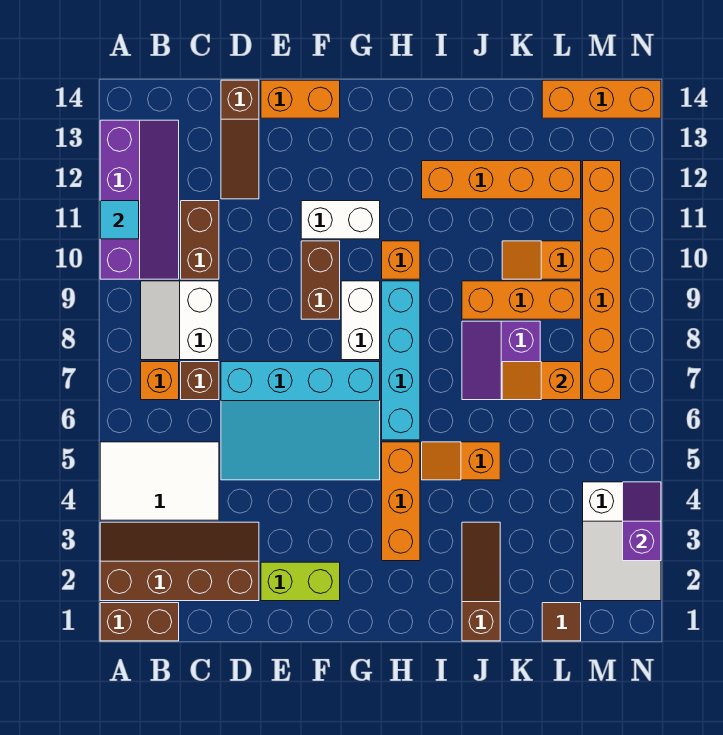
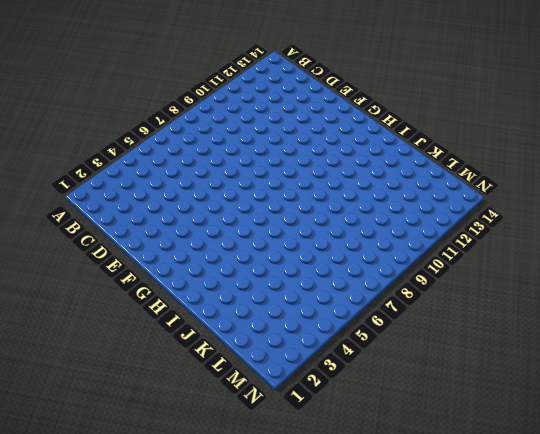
none -> brown brick A1:B1 level 1
none -> brown slope A2:D3 level 1 top 2
none -> white tile A4:C5 level 1
none -> purple slope A10:B13 level 1 top A

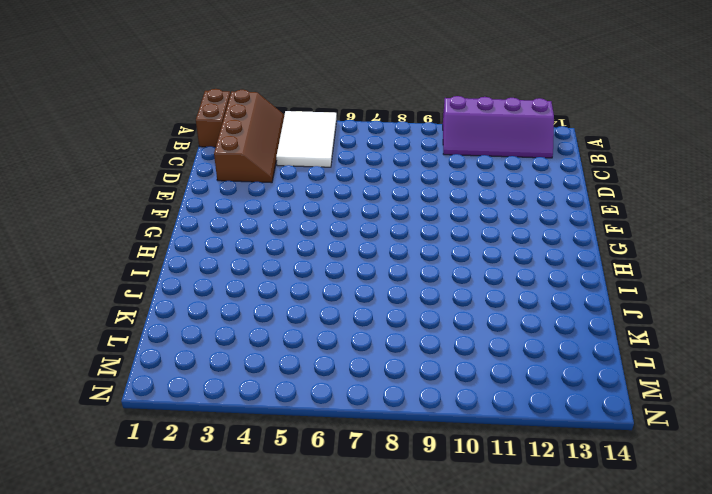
none -> orange brick B7 level 1
none -> white slope B8:C9 level 1 top C
none -> brown brick C7 level 1
none -> brown brick C10:C11 level 1

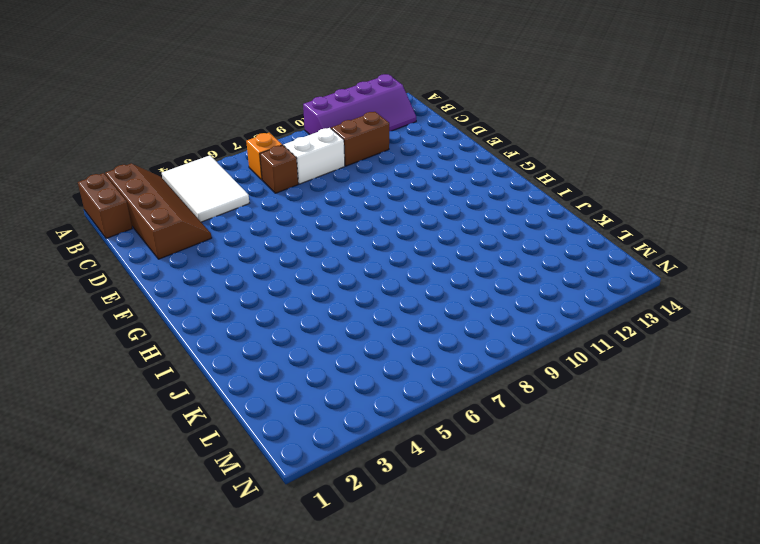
none -> cyan slope D5:G7 level 1 top 7
none -> brown slope D12:D14 level 1 top 14
none -> lime brick E2:F2 level 1
none -> orange brick E14:F14 level 1

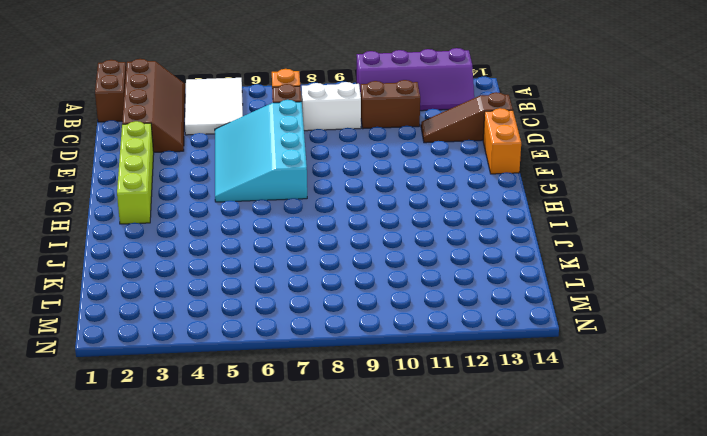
lime brick E2:H2 level 1 -> lime brick E2:F2 level 1
none -> brown brick F9:F10 level 1
none -> white brick F11:G11 level 1
none -> white brick G8:G9 level 1
none -> orange brick H3:H5 level 1

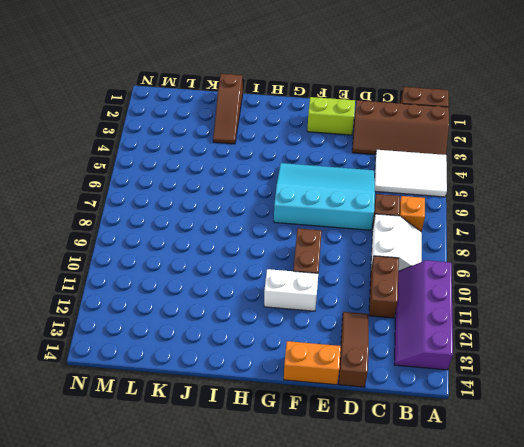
none -> white brick G8:G9 level 1
none -> orange brick H3:H5 level 1
none -> cyan brick H6:H9 level 1
none -> orange brick H10 level 1

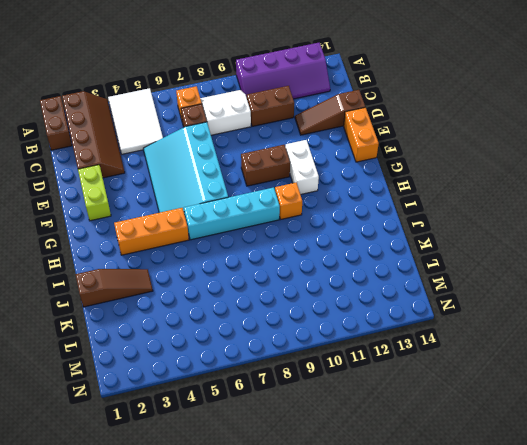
none -> white brick G8:G9 level 1
none -> orange slope I5:J5 level 1 top J
none -> orange brick I12:L12 level 1
none -> purple slope J7:K8 level 1 top K

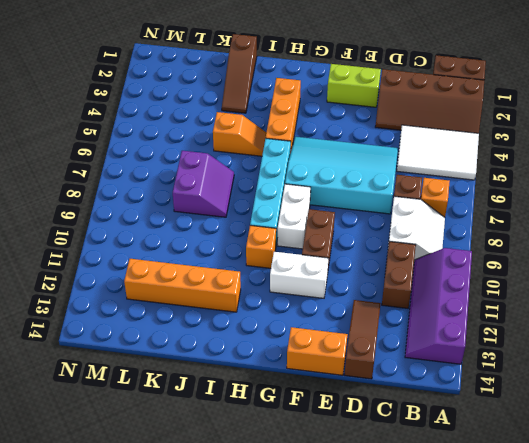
none -> orange brick J9:L9 level 1
none -> orange slope K10:L10 level 1 top L
none -> brown tile L1 level 1
none -> orange brick L14:N14 level 1

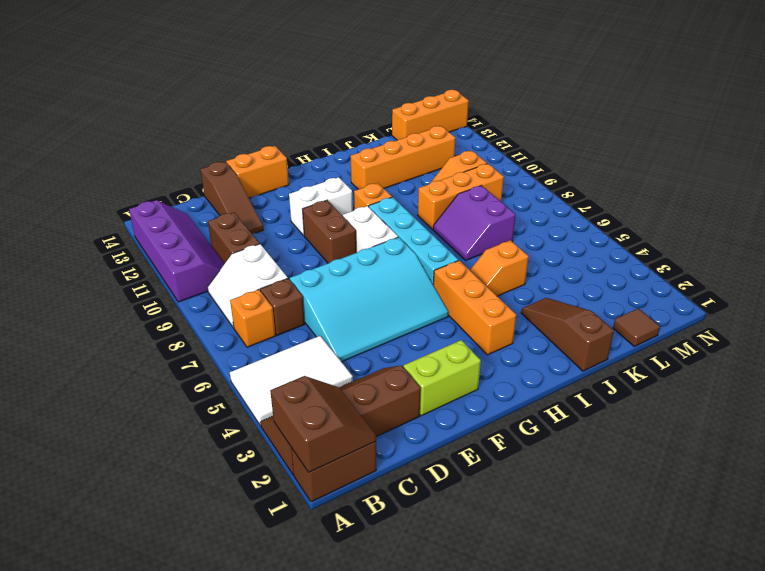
brown slope A1:B2 level 2 top A -> none
none -> white slope M2:N4 level 1 top 4
none -> orange brick M7:M12 level 1
none -> cyan tile A11 level 2
none -> orange slope K7:L7 level 2 top L

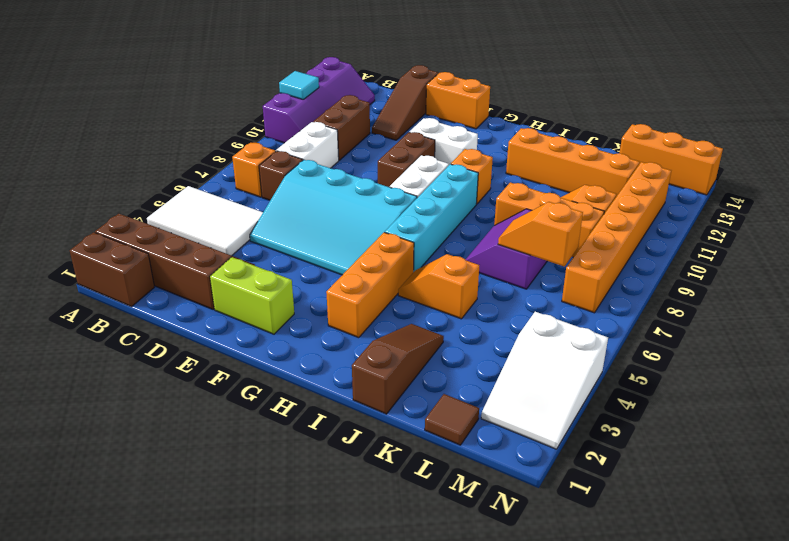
none -> purple slope N3:N4 level 2 top 3

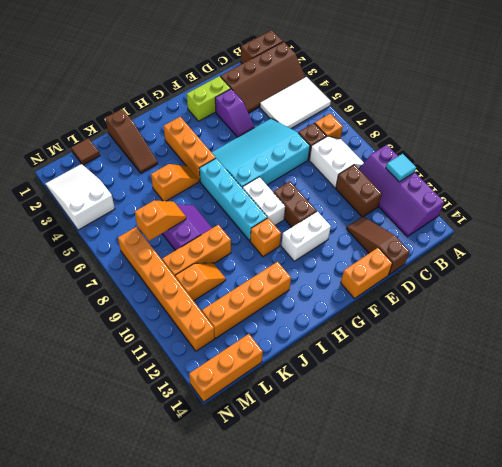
purple slope E3:E4 level 1 top 3 -> purple slope N3:N4 level 2 top 3

